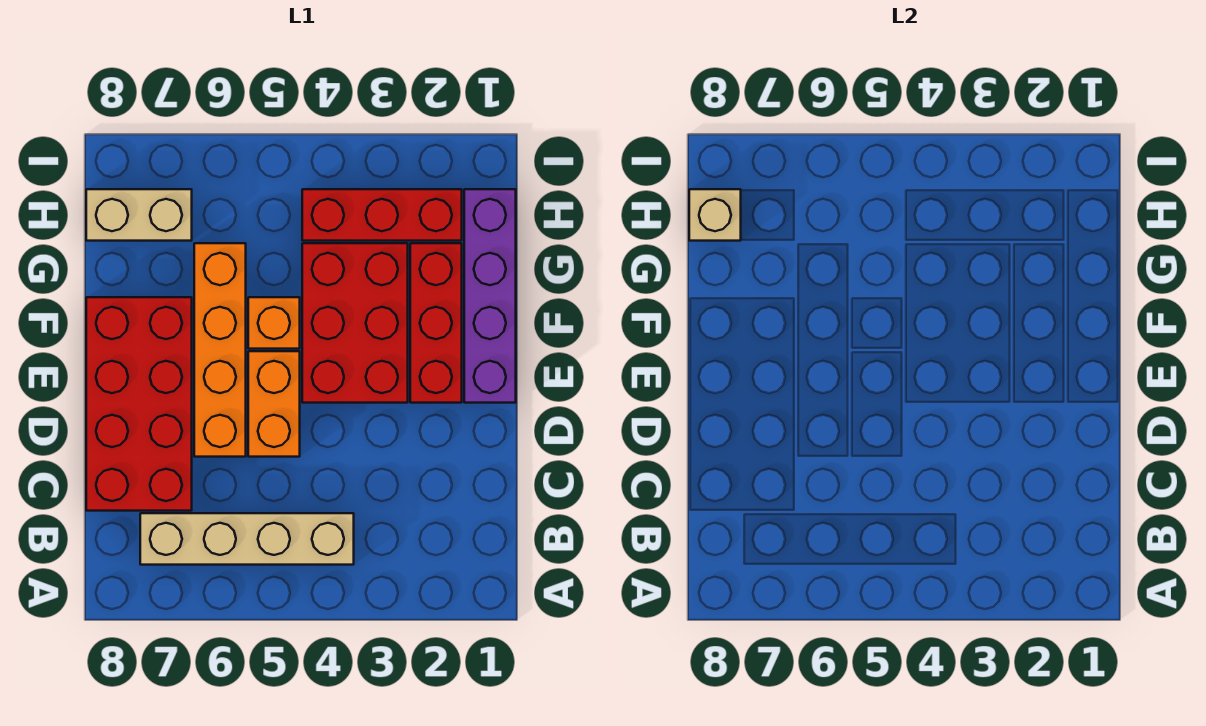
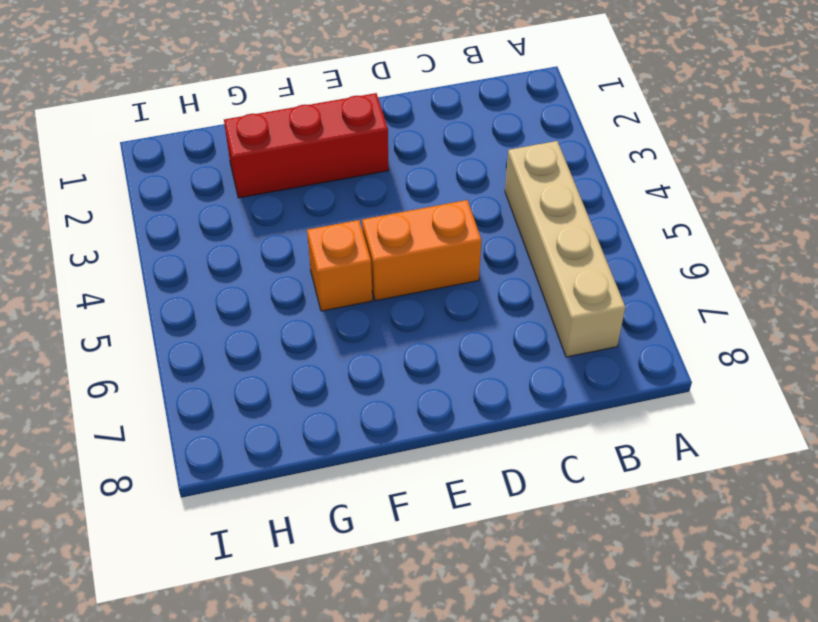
none -> red brick C7:F8 level 1
none -> orange brick D6:G6 level 1

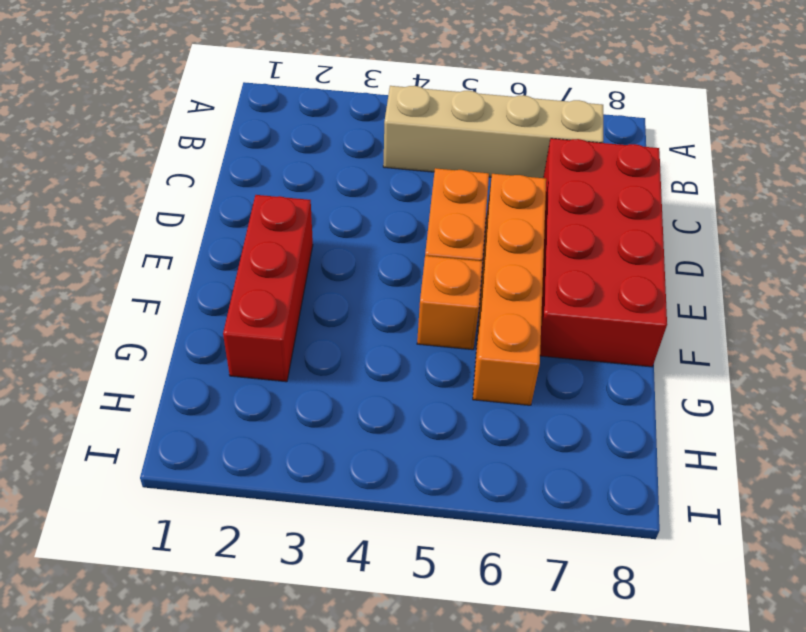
none -> purple brick E1:H1 level 1
none -> red brick E3:G4 level 1

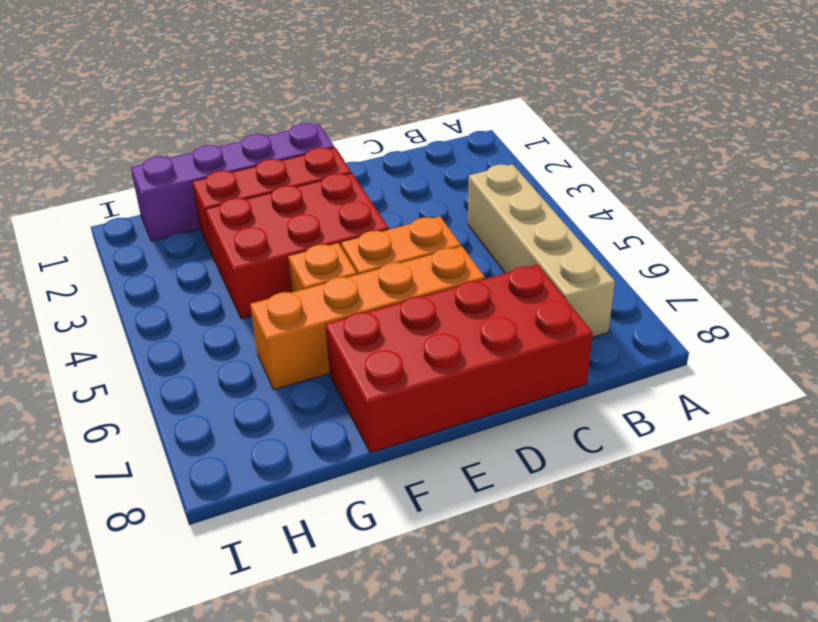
none -> red brick H2:H4 level 1
none -> tan brick H7:H8 level 1

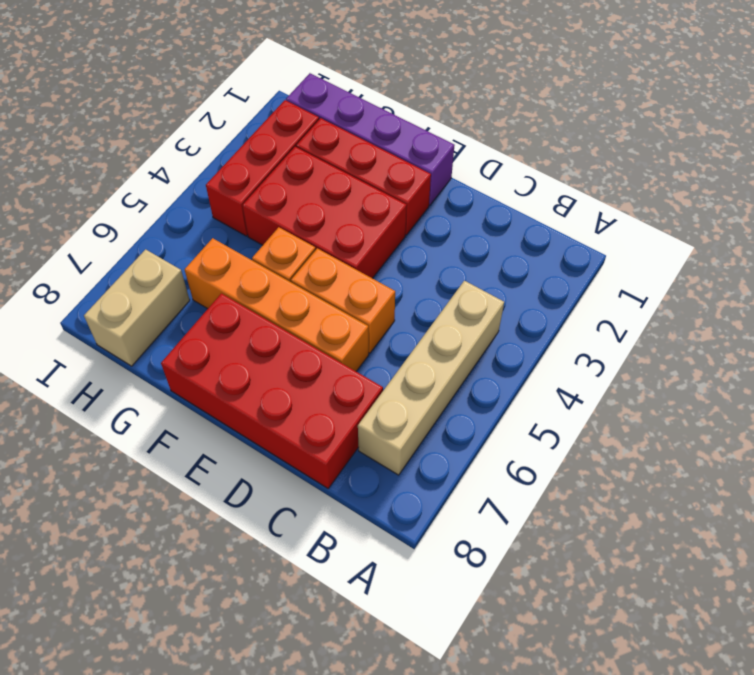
none -> tan brick H8 level 2

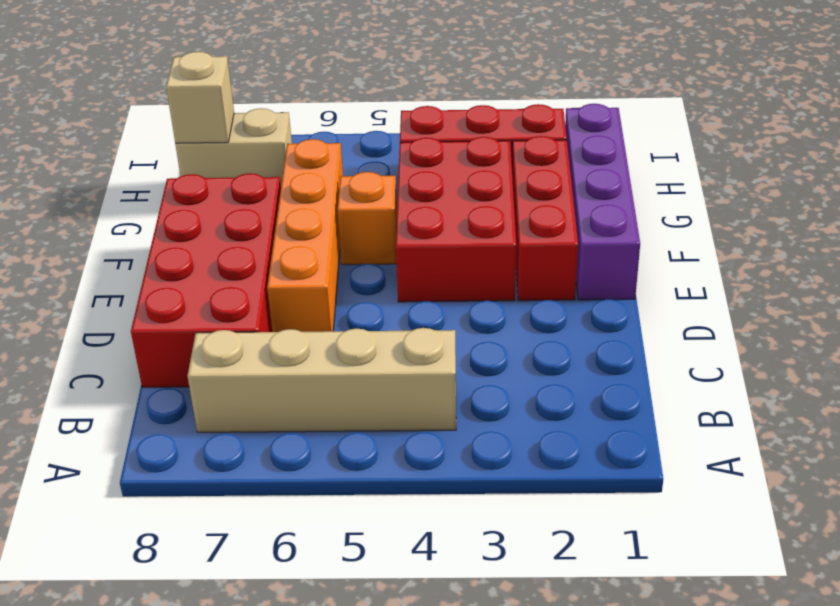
none -> orange brick D5:E5 level 1

